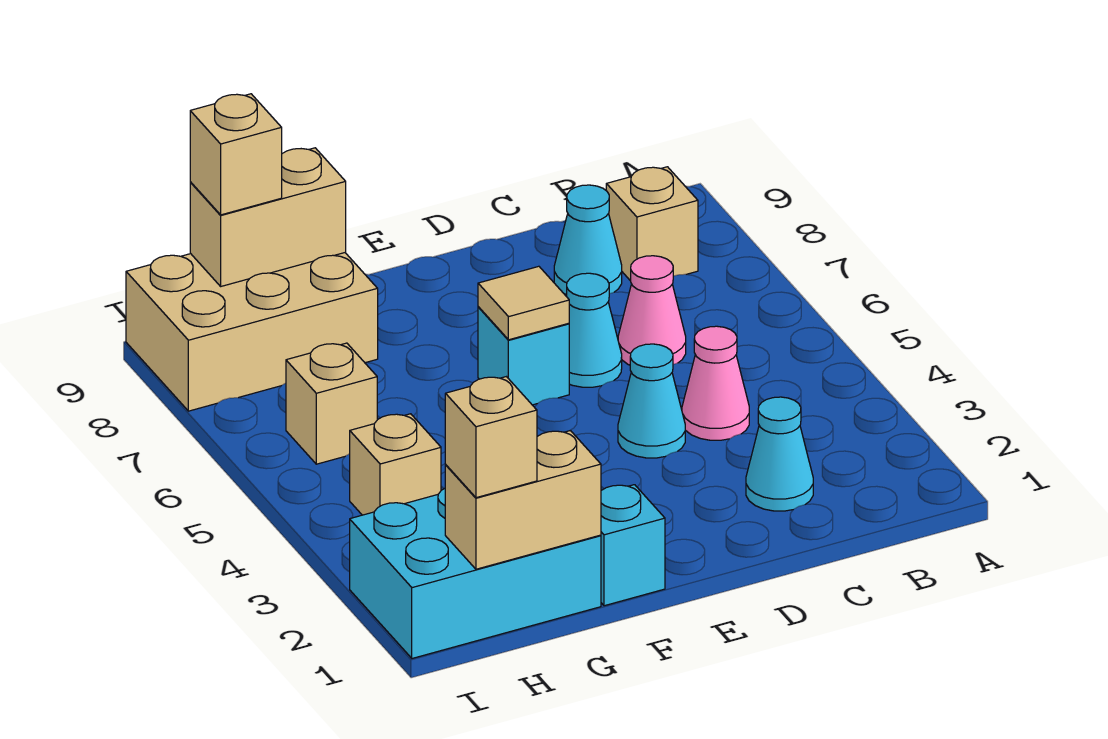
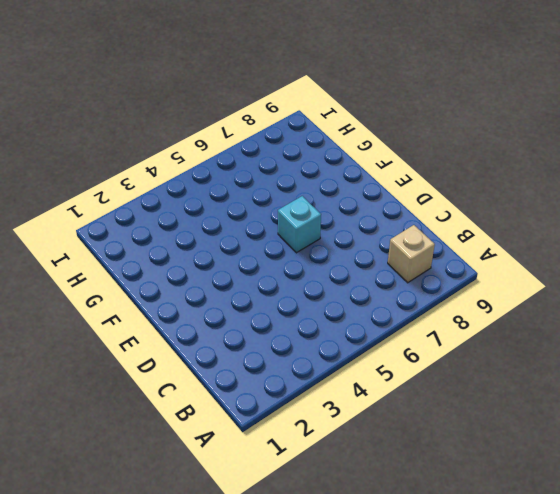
none -> cyan cone C2 level 1
none -> pink cone C4 level 1
none -> pink cone C6 level 1

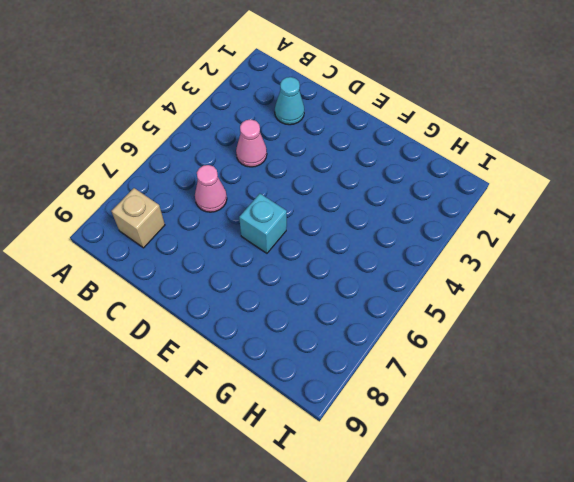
none -> cyan cone C8 level 1
none -> cyan cone D4 level 1
none -> cyan cone D6 level 1

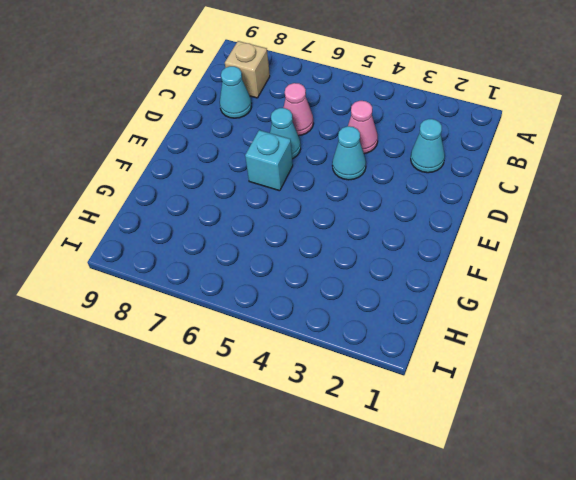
none -> cyan brick F1 level 1
none -> cyan brick G1:I2 level 1
none -> tan brick G8:I9 level 1

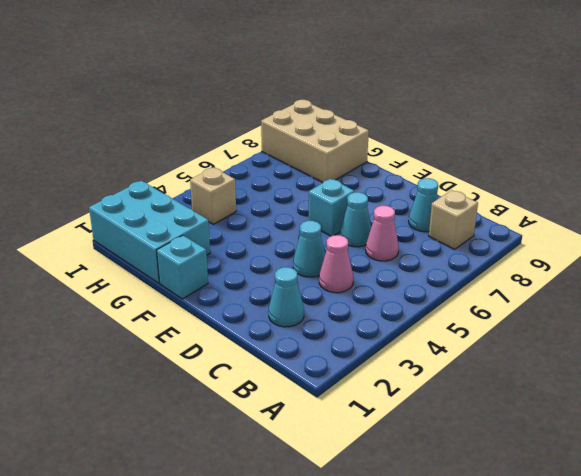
none -> tan brick H6 level 1
none -> tan tile E6 level 2
none -> tan brick G1:H1 level 2

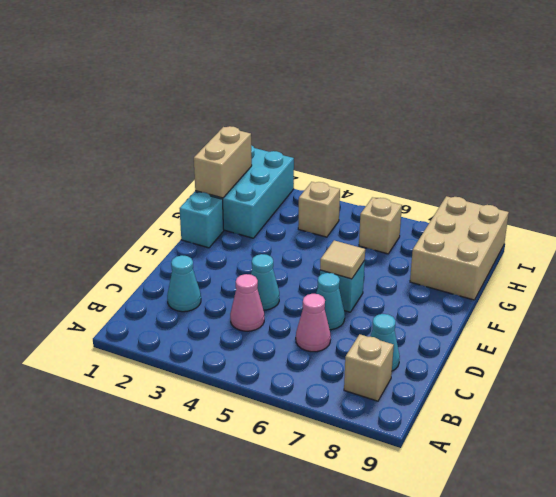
none -> tan brick G9:H9 level 2
none -> tan brick H1 level 3
none -> tan brick H9 level 3

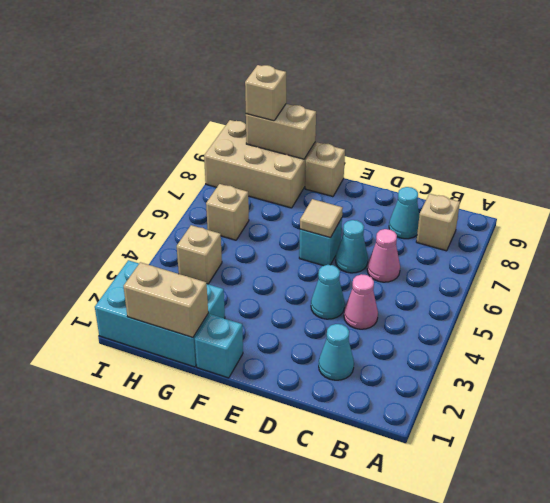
tan brick F9 level 1 -> tan brick H1 level 3

